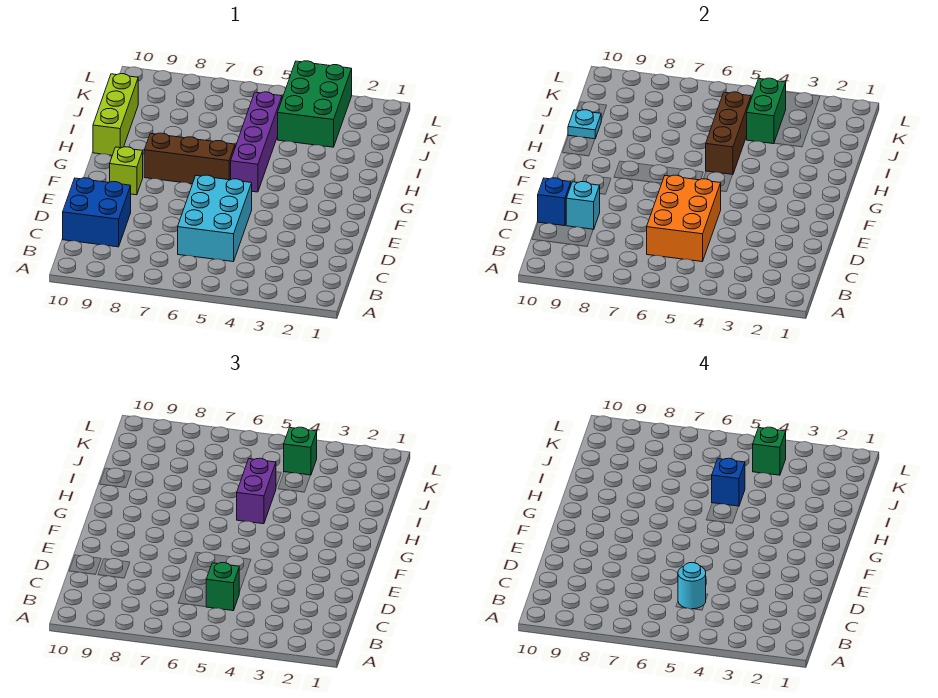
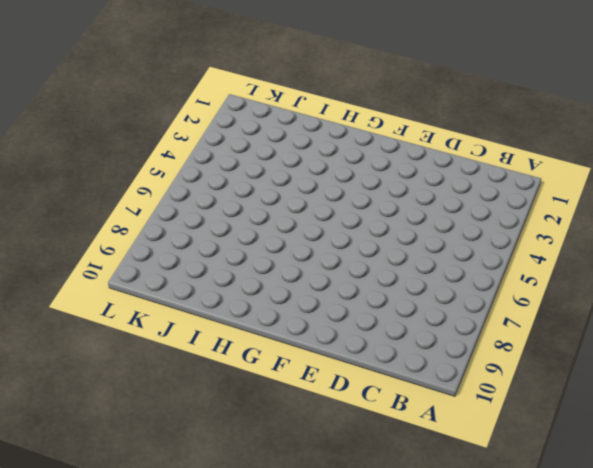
none -> cyan brick C5:E6 level 1
none -> blue brick C9:D10 level 1
none -> lime brick F9 level 1

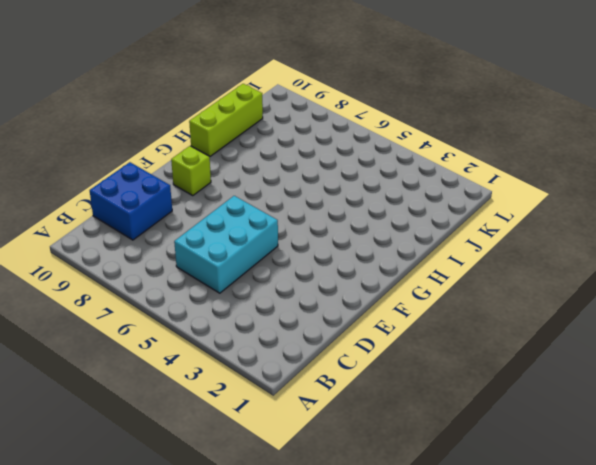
none -> purple brick G5:J5 level 1
none -> brown brick G6:G8 level 1
none -> green brick J3:L4 level 1

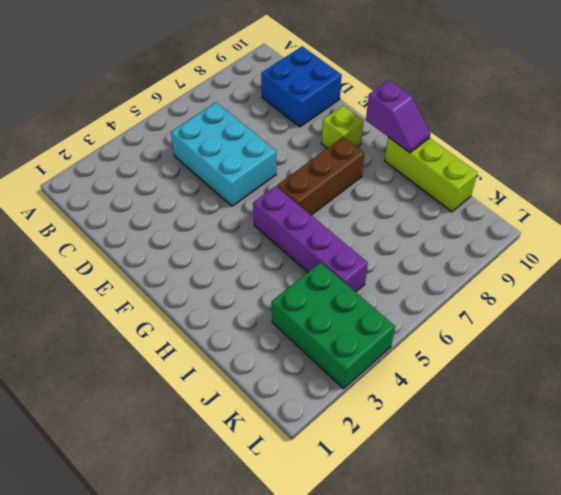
purple slope G10:H10 level 2 top G -> none
none -> orange brick C5:E6 level 2
none -> cyan brick D9 level 2
none -> blue brick D10 level 2

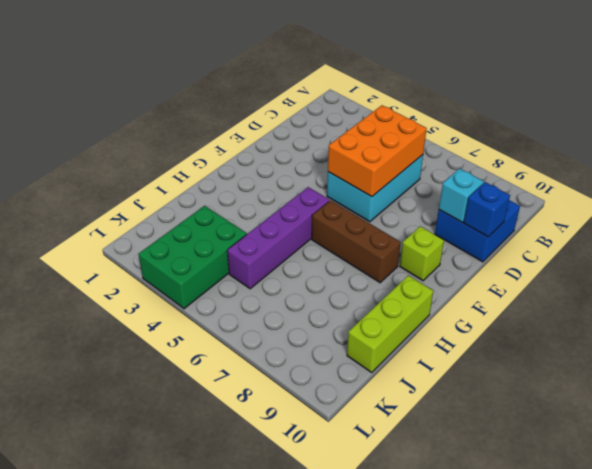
none -> brown brick H5:J5 level 2
none -> cyan plate I10 level 2
none -> green brick J4:K4 level 2

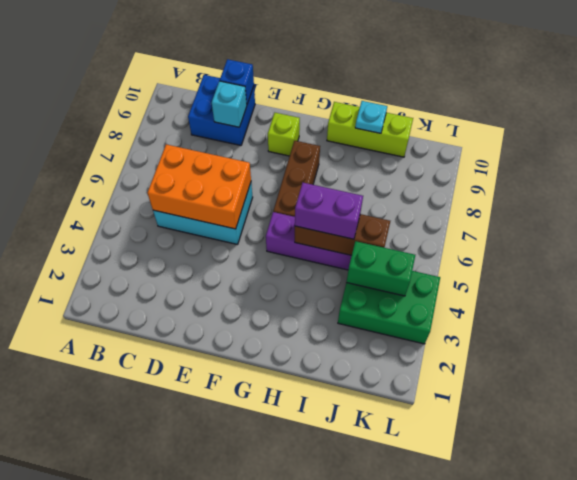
none -> green brick C5 level 3
none -> green brick K4 level 3
none -> cyan round brick C5 level 4

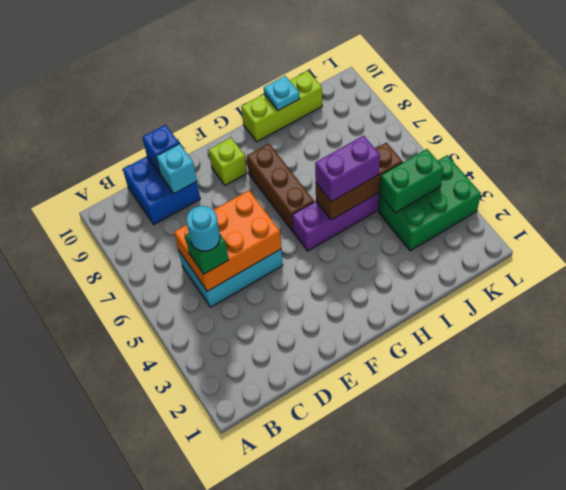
none -> green brick K4 level 3
none -> blue brick I5 level 4
none -> green brick K4 level 4

